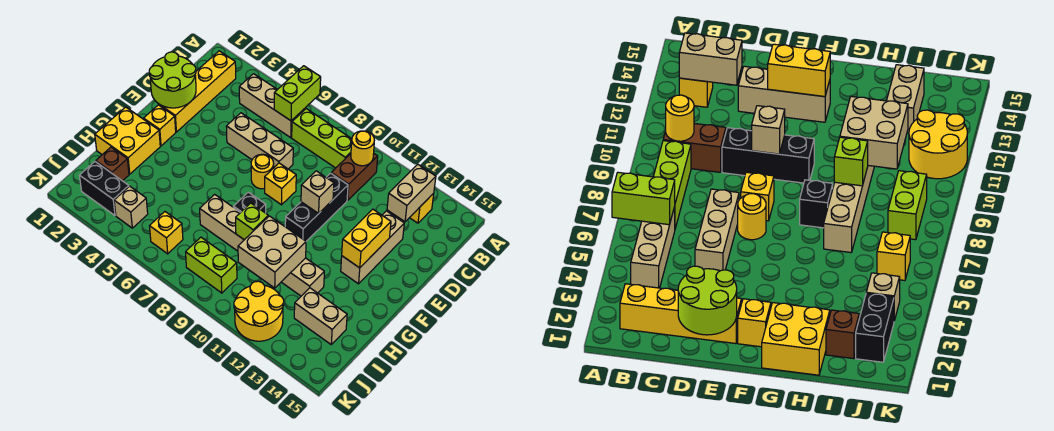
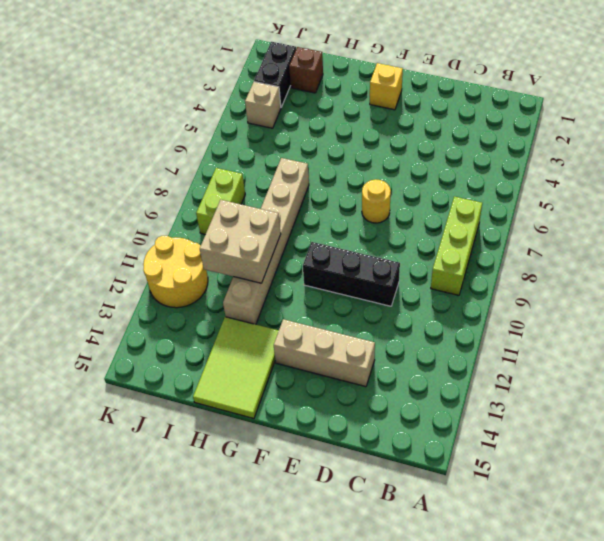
lime tile G13:H15 level 1 -> none
none -> yellow brick B2:E2 level 1
none -> tan brick B4:B6 level 1
none -> brown brick B10:C10 level 1

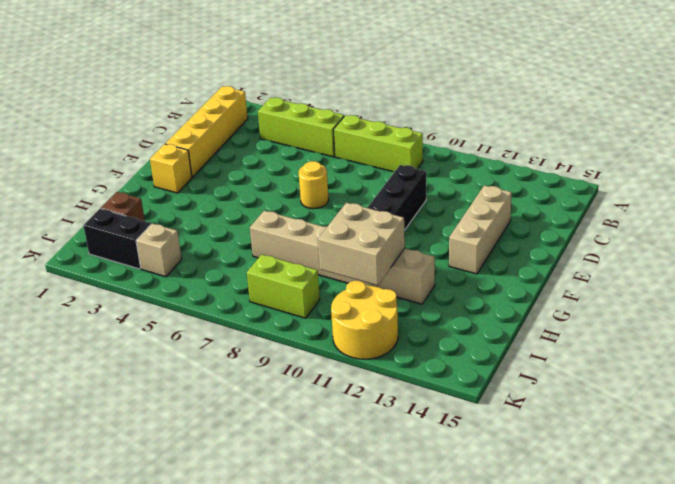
lime brick B4:B6 level 1 -> tan brick B4:B6 level 1
none -> brown brick B10:C10 level 1
none -> yellow brick B13 level 1
none -> tan brick D5:D7 level 1

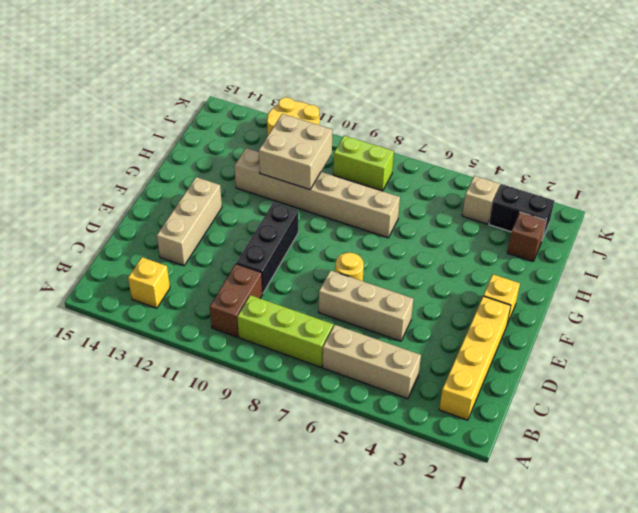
none -> yellow brick E8 level 1
none -> yellow brick G1:H2 level 1
none -> black brick G8 level 1

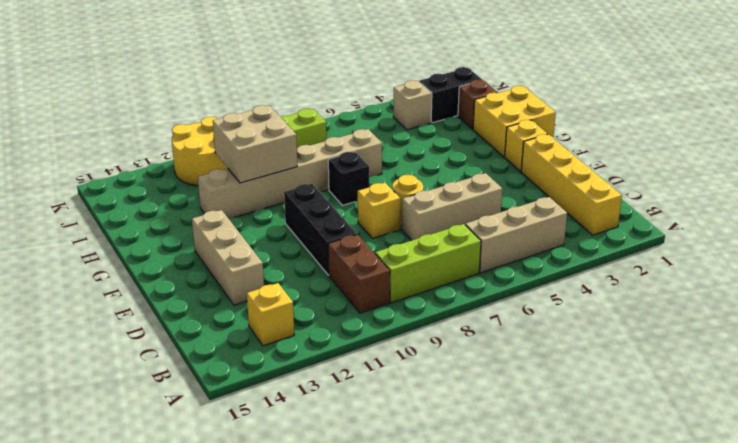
none -> tan brick I13:I14 level 1
none -> yellow brick J6 level 1
none -> lime brick A6:B6 level 2

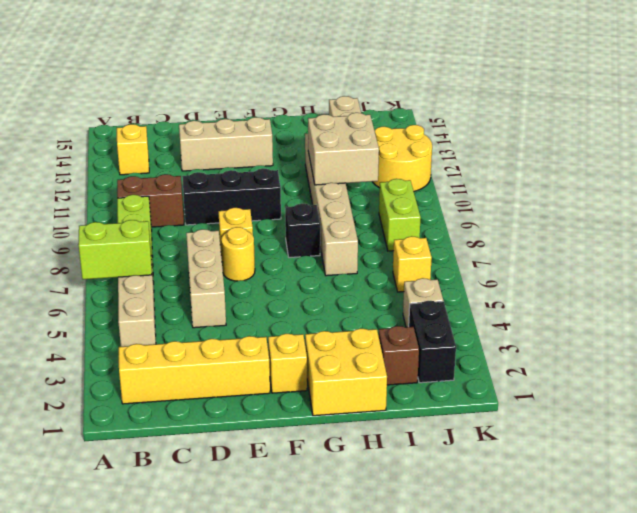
none -> yellow round brick B10 level 2
none -> tan brick B13:C13 level 2
none -> lime round brick D1:E2 level 2

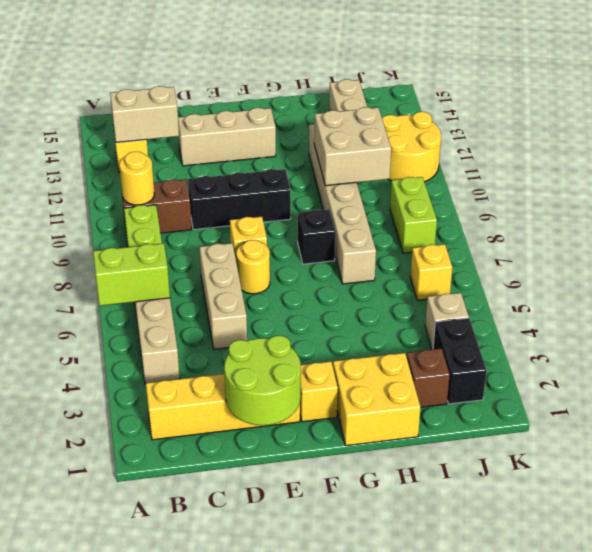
none -> tan brick E10 level 2
none -> yellow brick E13:F13 level 2
none -> lime brick H9 level 2

